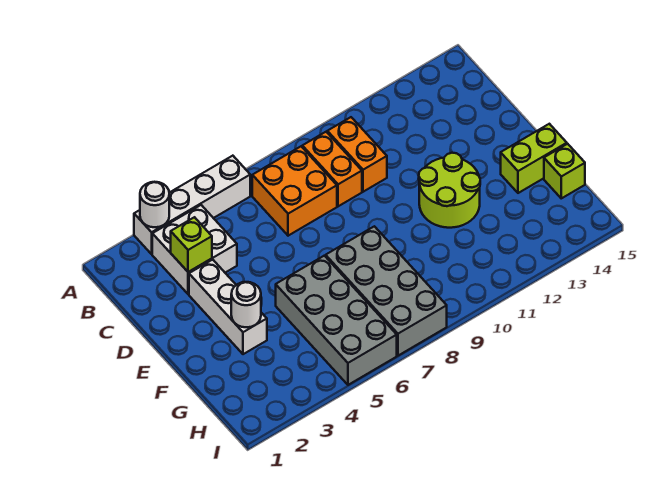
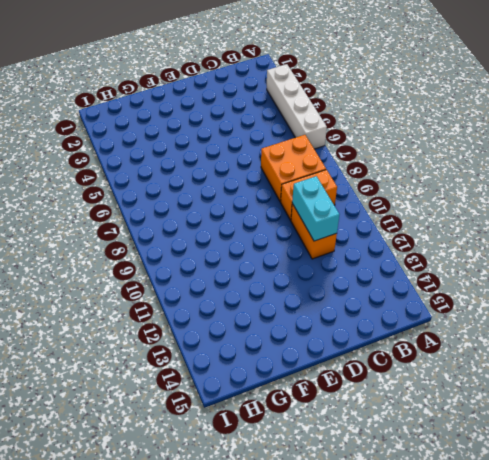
orange brick C10:C11 level 1 -> orange brick B10:C10 level 1
cyan brick C10:C11 level 2 -> none
none -> white brick B3:C4 level 1
none -> white brick D3:F3 level 1
none -> lime round brick E11:F12 level 1

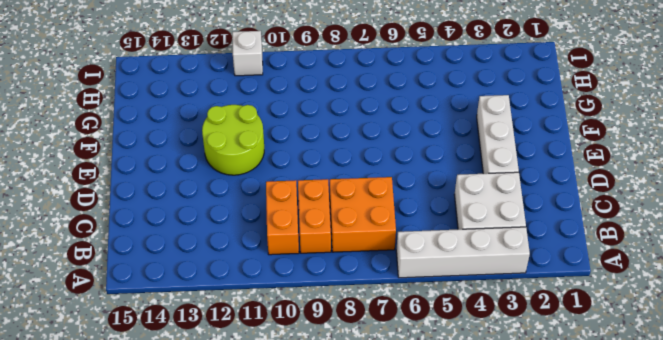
white brick I11 level 1 -> none
none -> grey brick F5:I6 level 1
none -> grey brick F7:I8 level 1
none -> lime brick F14:F15 level 1

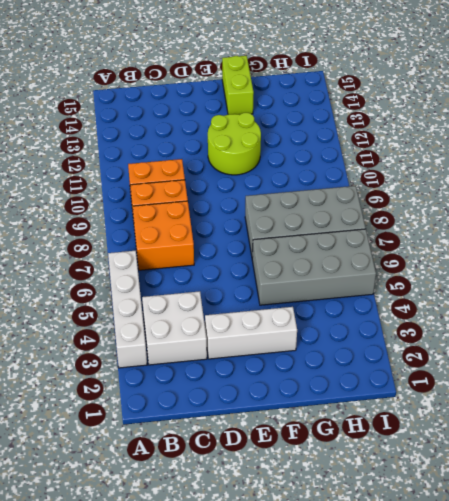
none -> lime brick G15 level 1
none -> white round brick A3 level 2
none -> lime brick C3 level 2

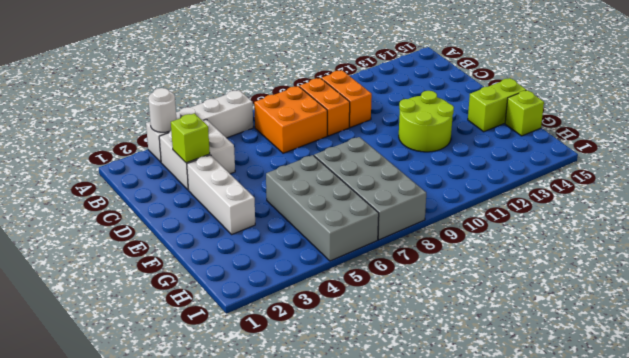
none -> white round brick F3 level 2

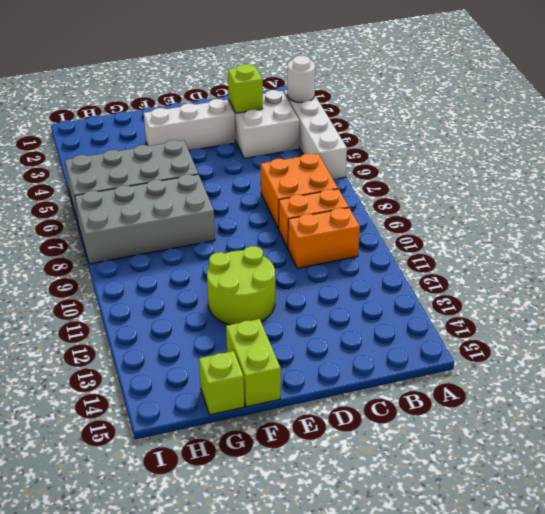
none -> white round brick F3 level 2

